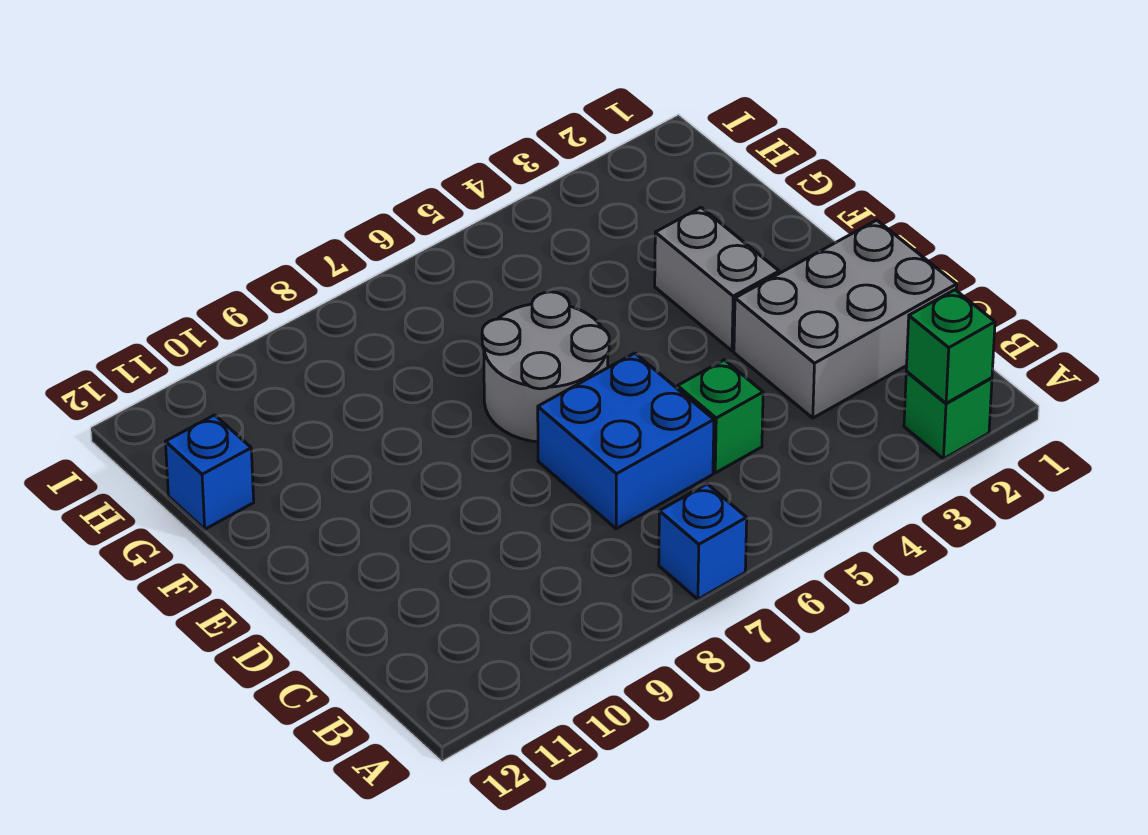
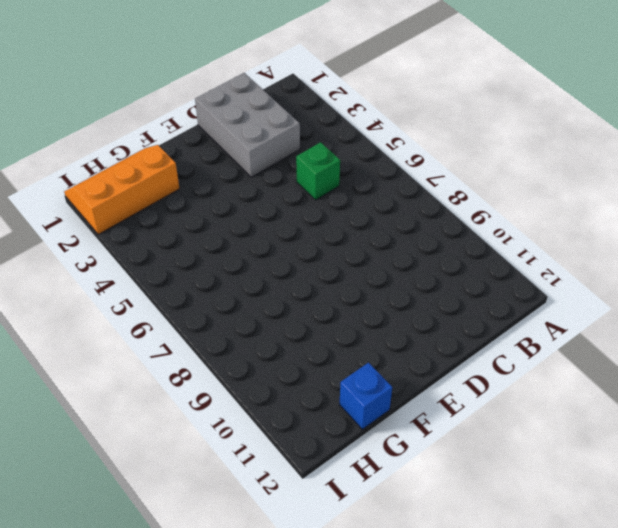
orange slope G1:I2 level 1 top 2 -> none
none -> green brick A2 level 1
none -> blue brick A7 level 1

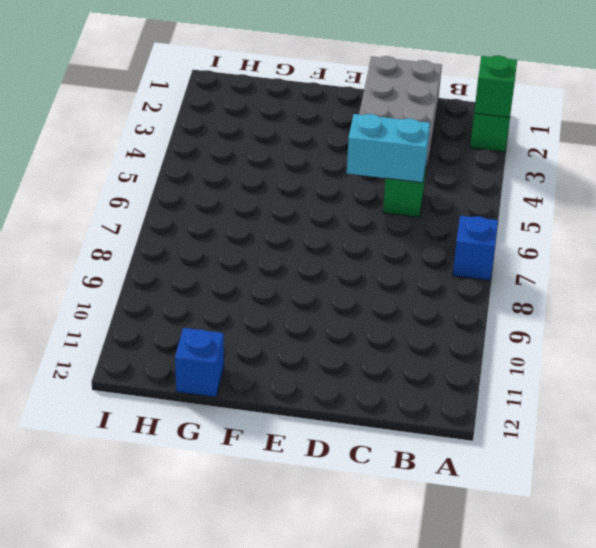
cyan brick C5:D5 level 2 -> none
none -> blue brick C6:D7 level 1
none -> grey brick E3:F3 level 1

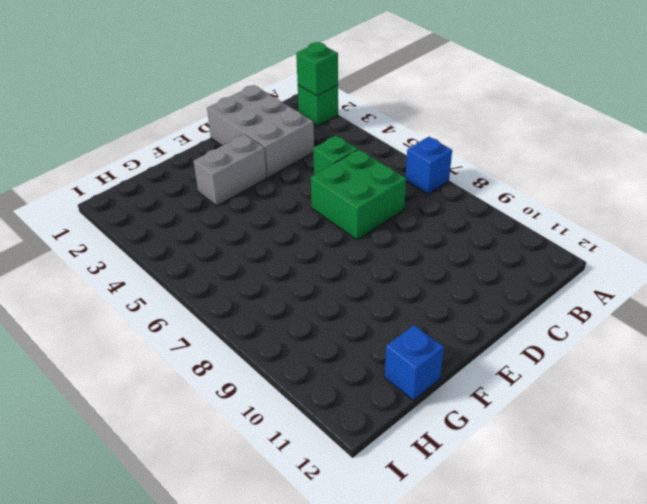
green brick C6:D7 level 1 -> blue brick C6:D7 level 1
none -> grey round brick E6:F7 level 1

